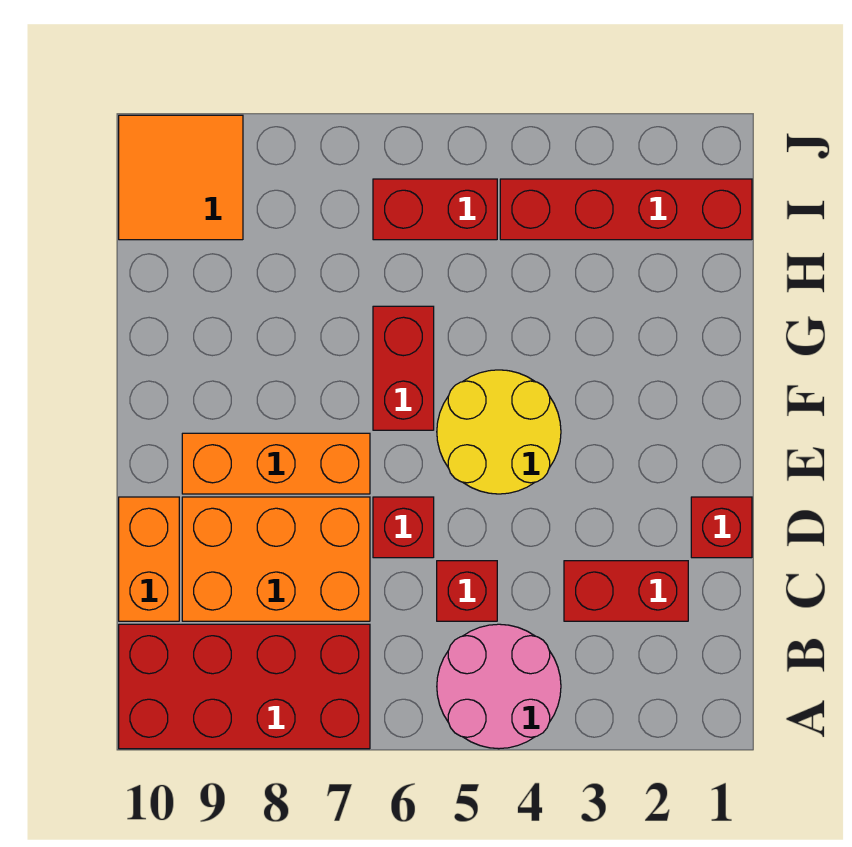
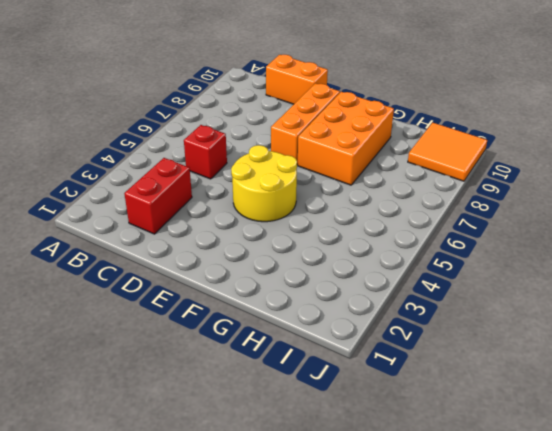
orange brick F7:G9 level 1 -> orange brick C7:D9 level 1
none -> pink round brick A4:B5 level 1
none -> red brick A7:B10 level 1
none -> red brick D1 level 1

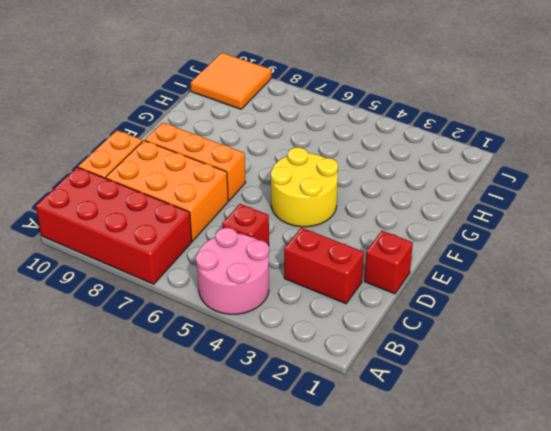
none -> red brick D6 level 1
none -> red brick F6:G6 level 1
none -> red brick I1:I4 level 1

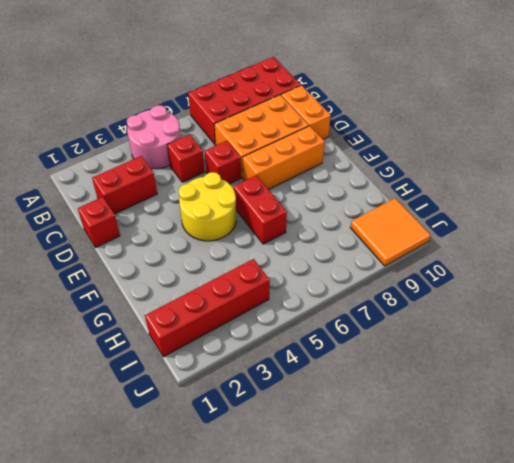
none -> red brick I5:I6 level 1

